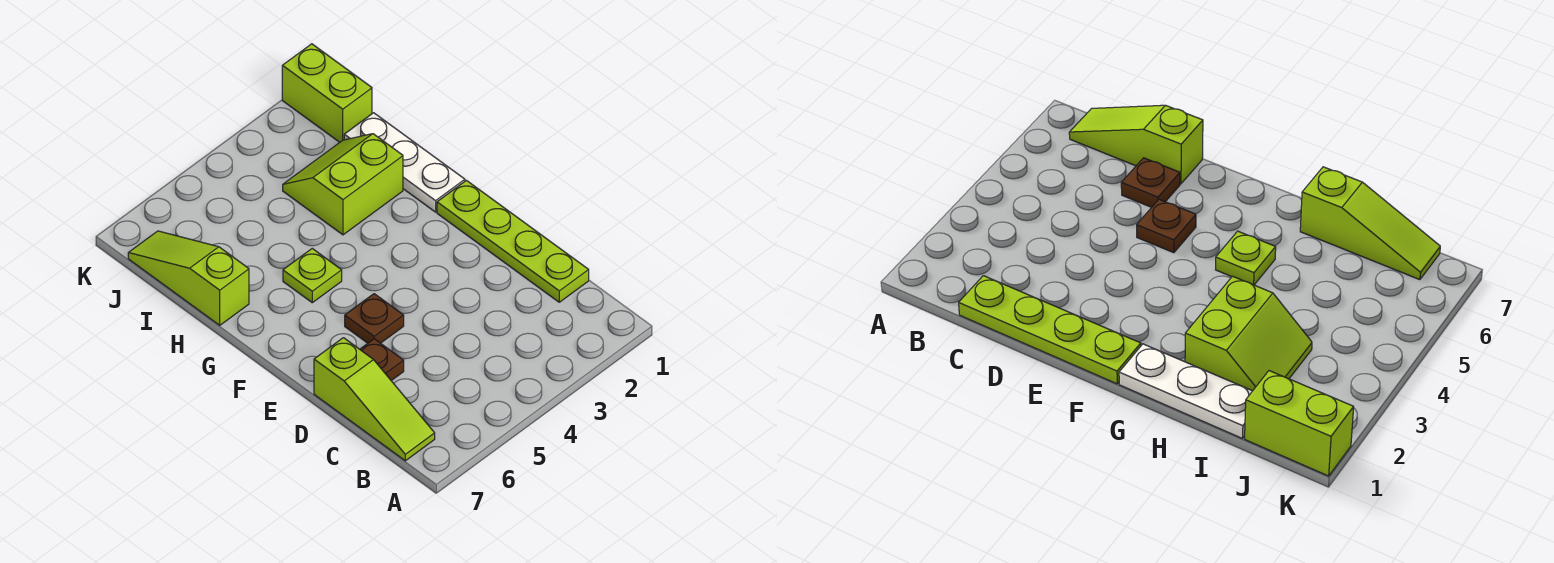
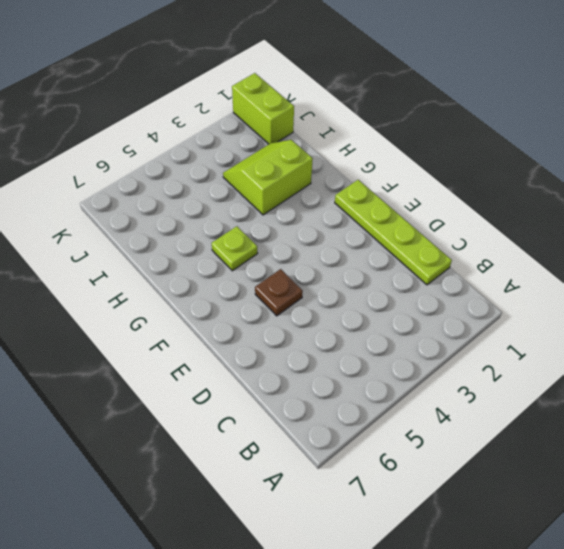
none -> lime slope B7:D7 level 1 top D
none -> brown plate D6 level 1

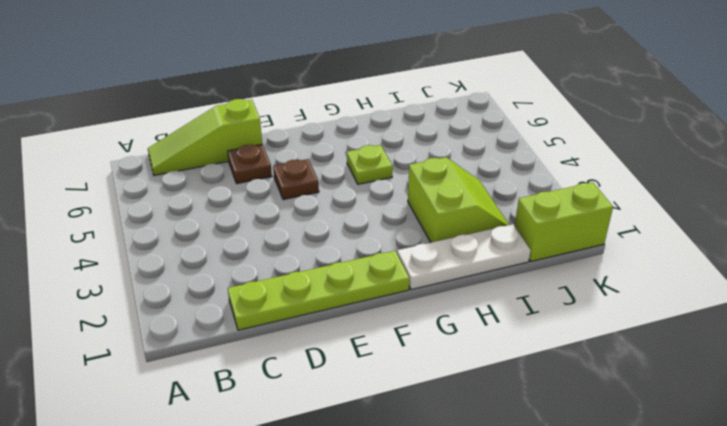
none -> lime slope H7:J7 level 1 top H

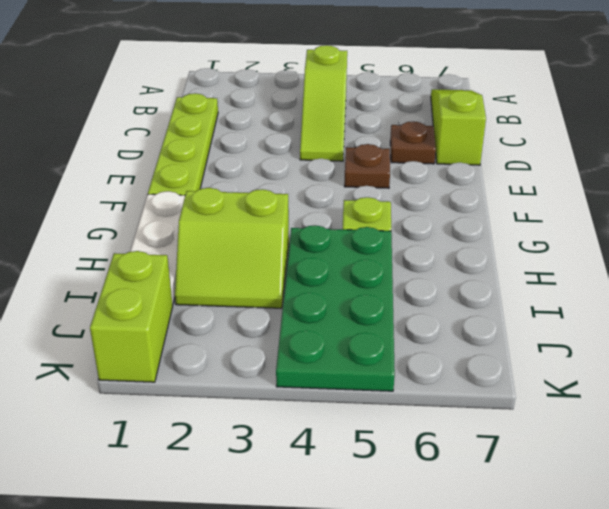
lime slope B4:D4 level 1 top B -> lime slope H7:J7 level 1 top H
green plate H4:K5 level 1 -> none

